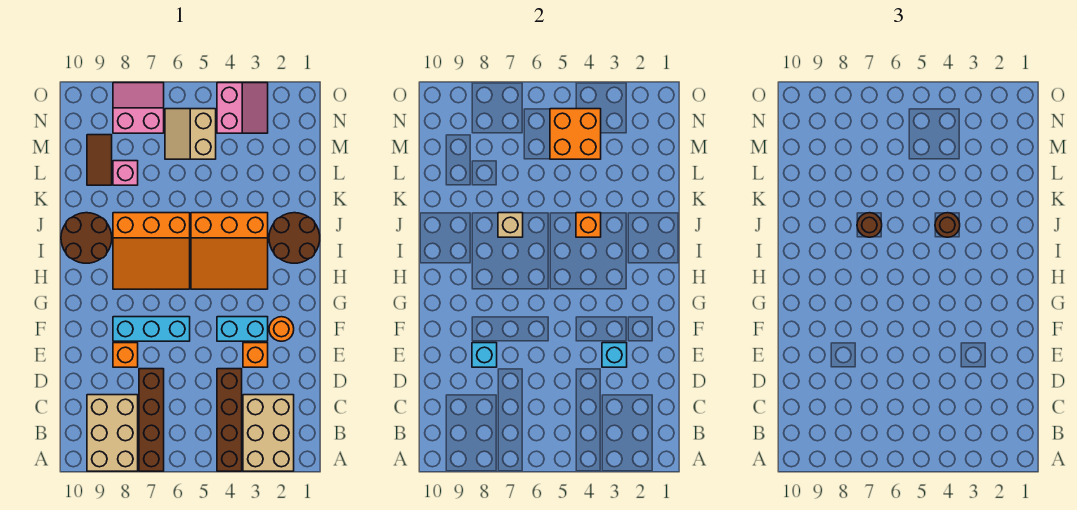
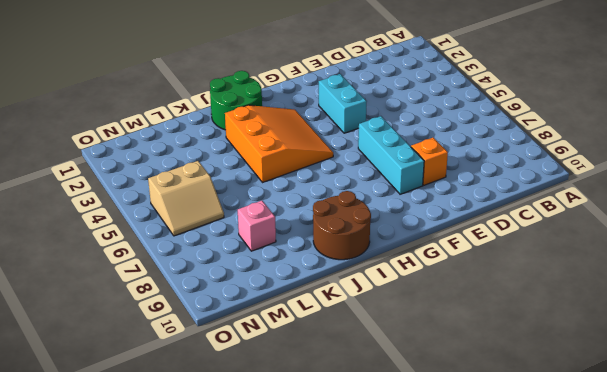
green round brick I1:J2 level 1 -> brown round brick I1:J2 level 1
none -> tan brick A2:C3 level 1
none -> brown brick A4:D4 level 1
none -> brown brick A7:D7 level 1

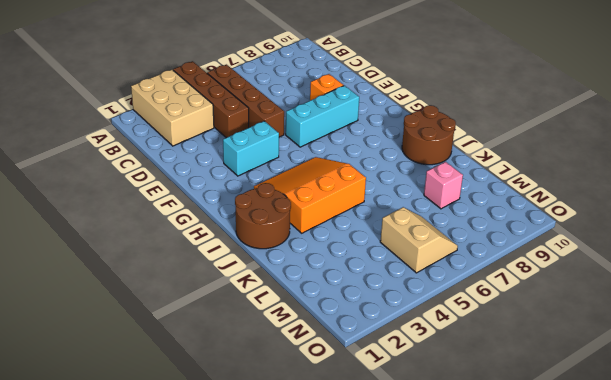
brown brick B5:E5 level 1 -> brown brick A7:D7 level 1
none -> tan brick A8:C9 level 1
none -> orange brick E3 level 1
none -> orange round brick F2 level 1

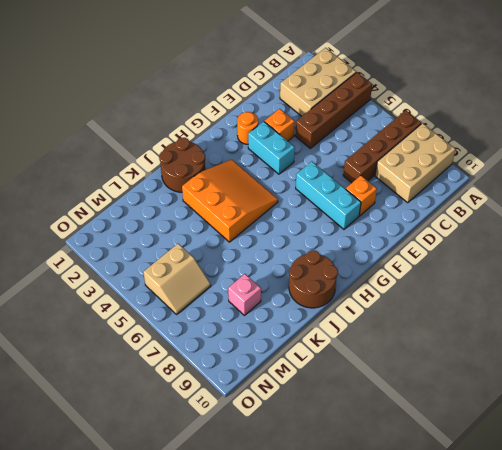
none -> orange slope H6:J8 level 1 top J
none -> brown tile L9:M9 level 1
none -> pink slope N3:O4 level 1 top 4

